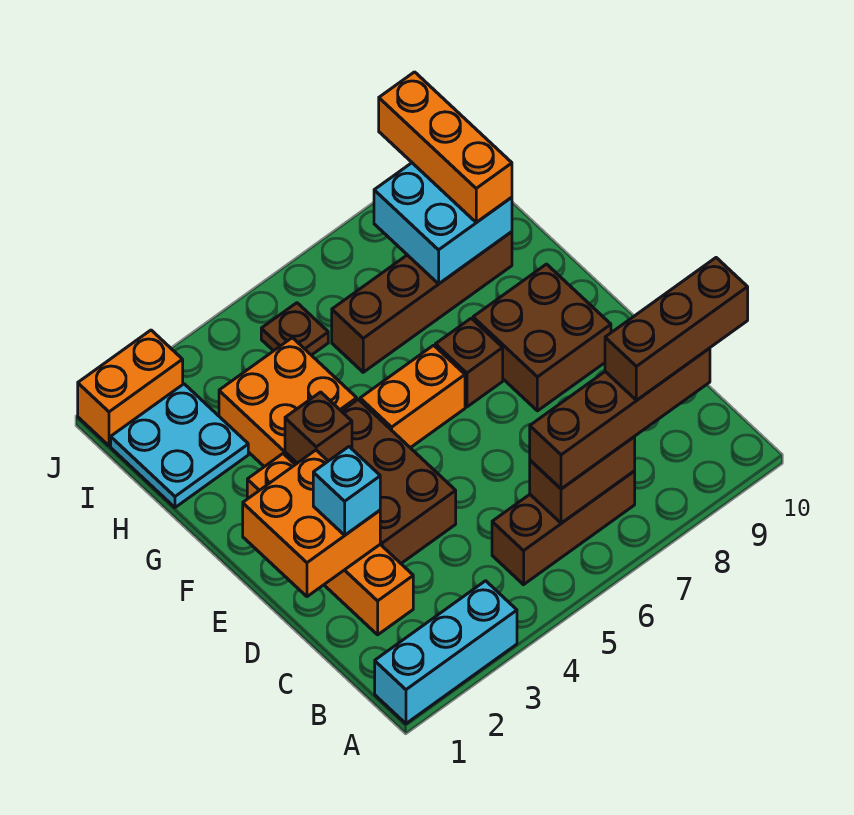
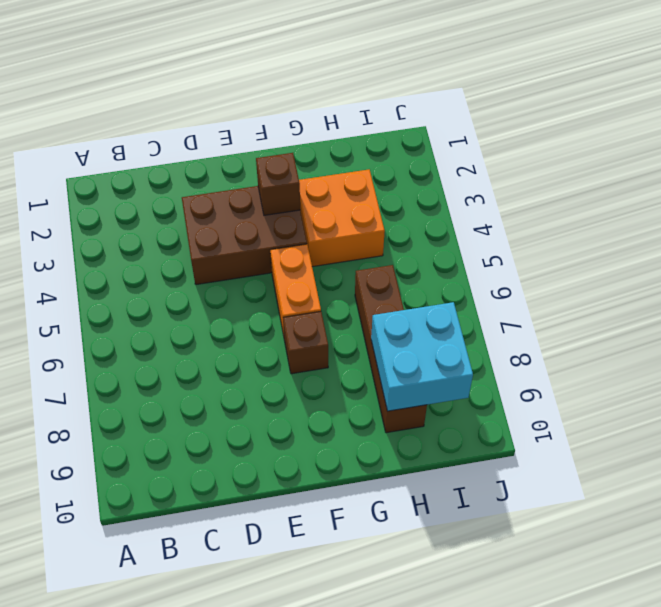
none -> cyan brick A1:A3 level 1
none -> brown brick B5:B7 level 1
none -> orange brick C2:F2 level 1

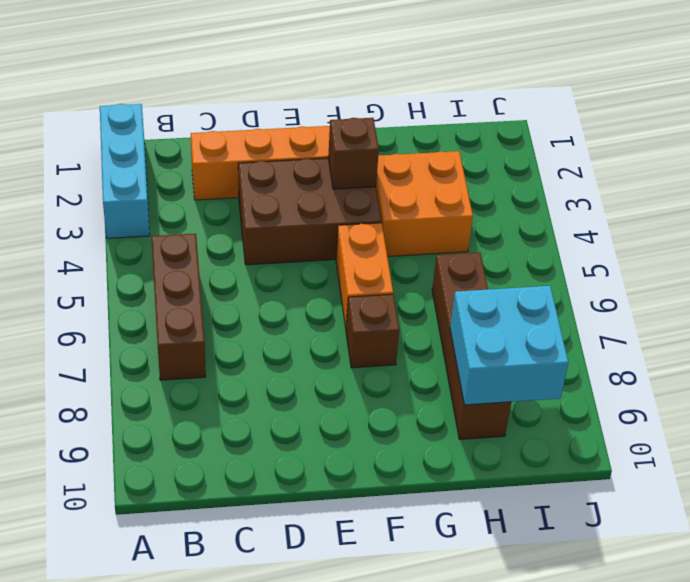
none -> brown brick E8:F9 level 1
none -> cyan plate H1:I2 level 1
none -> brown plate I5 level 1

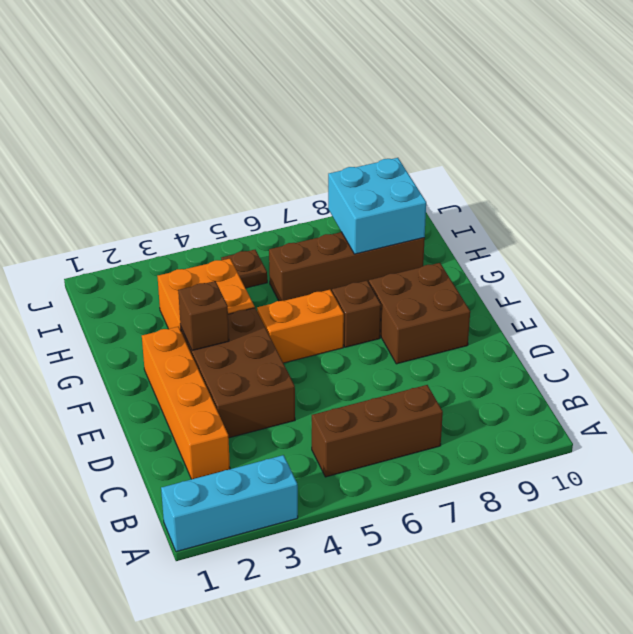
none -> cyan plate H1:I2 level 1
none -> orange brick J1:J2 level 1
none -> brown brick B6:B7 level 2

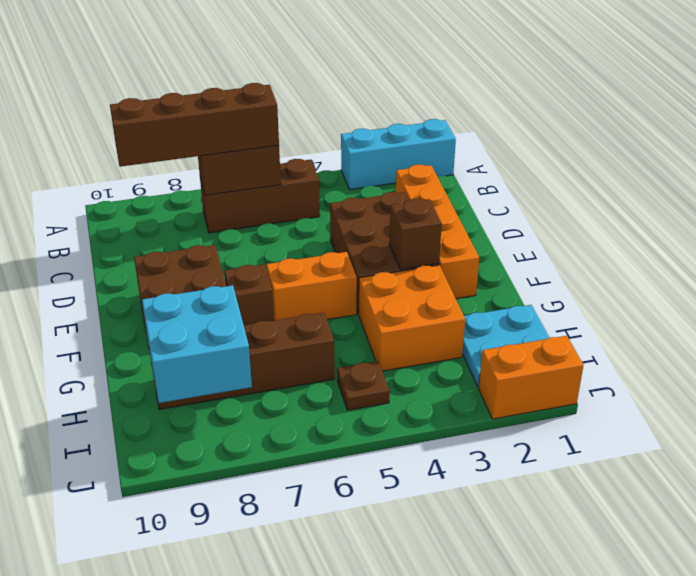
none -> orange brick D1:E2 level 2
none -> cyan brick D2 level 3
none -> orange brick H9:J9 level 3

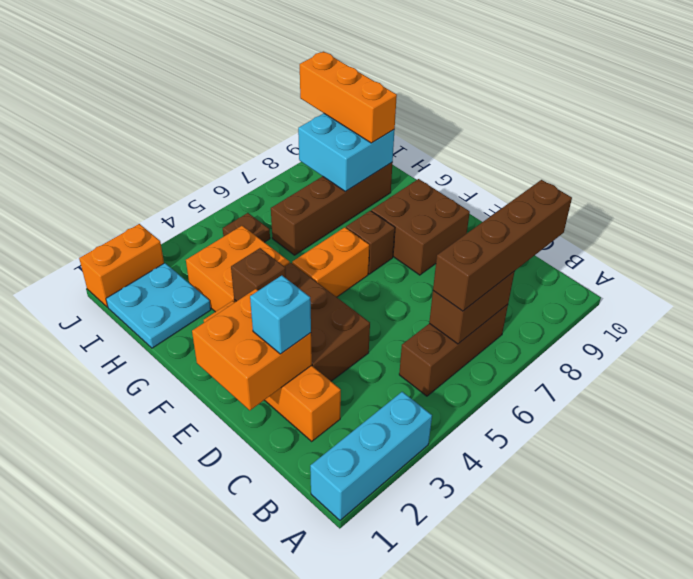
none -> brown brick B8:B10 level 4

